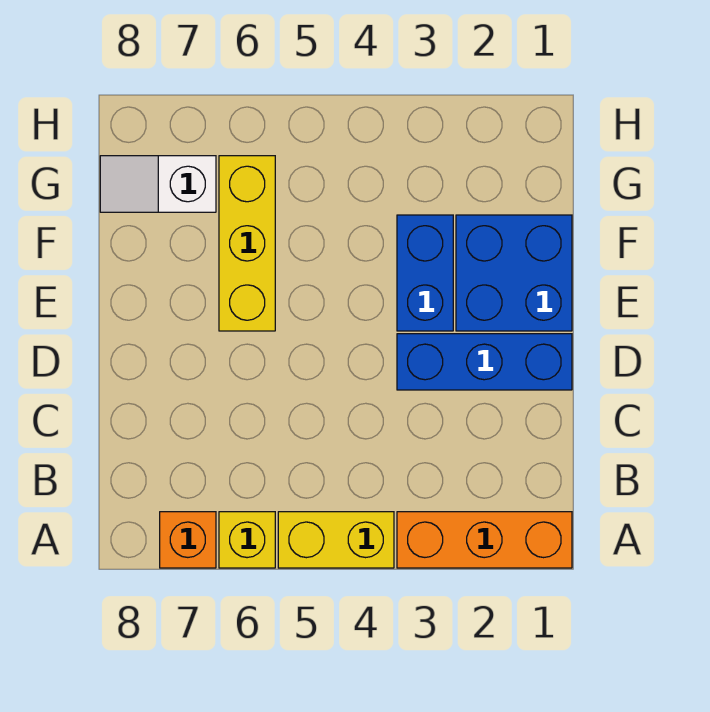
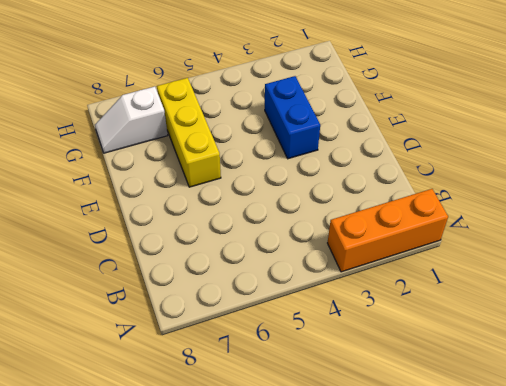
none -> yellow brick A4:A5 level 1
none -> yellow brick A6 level 1

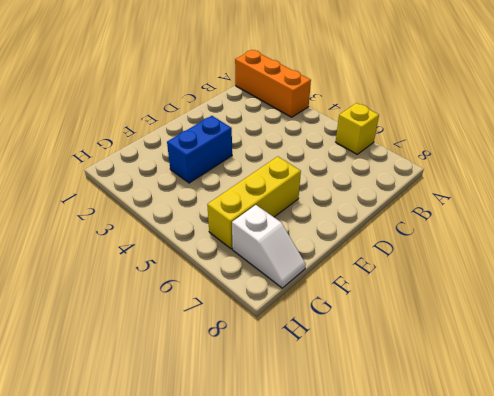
none -> yellow brick A4:A5 level 1
none -> orange brick A7 level 1

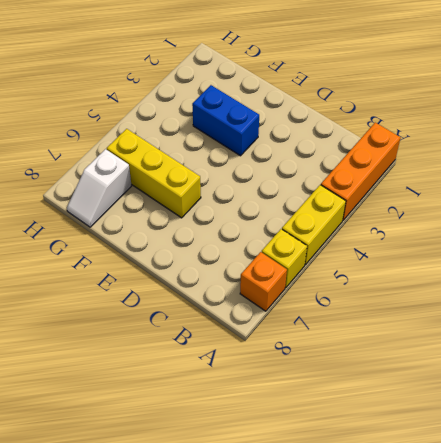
none -> blue brick D1:D3 level 1
none -> blue brick E1:F2 level 1

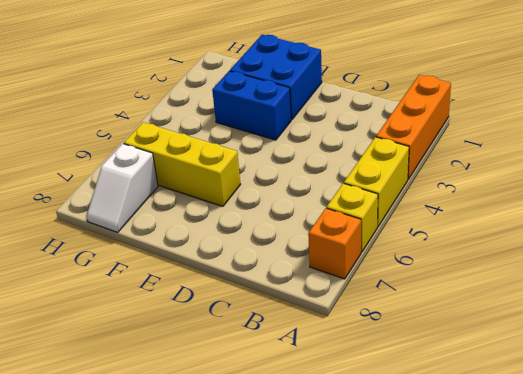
none -> blue brick D1:D3 level 1

